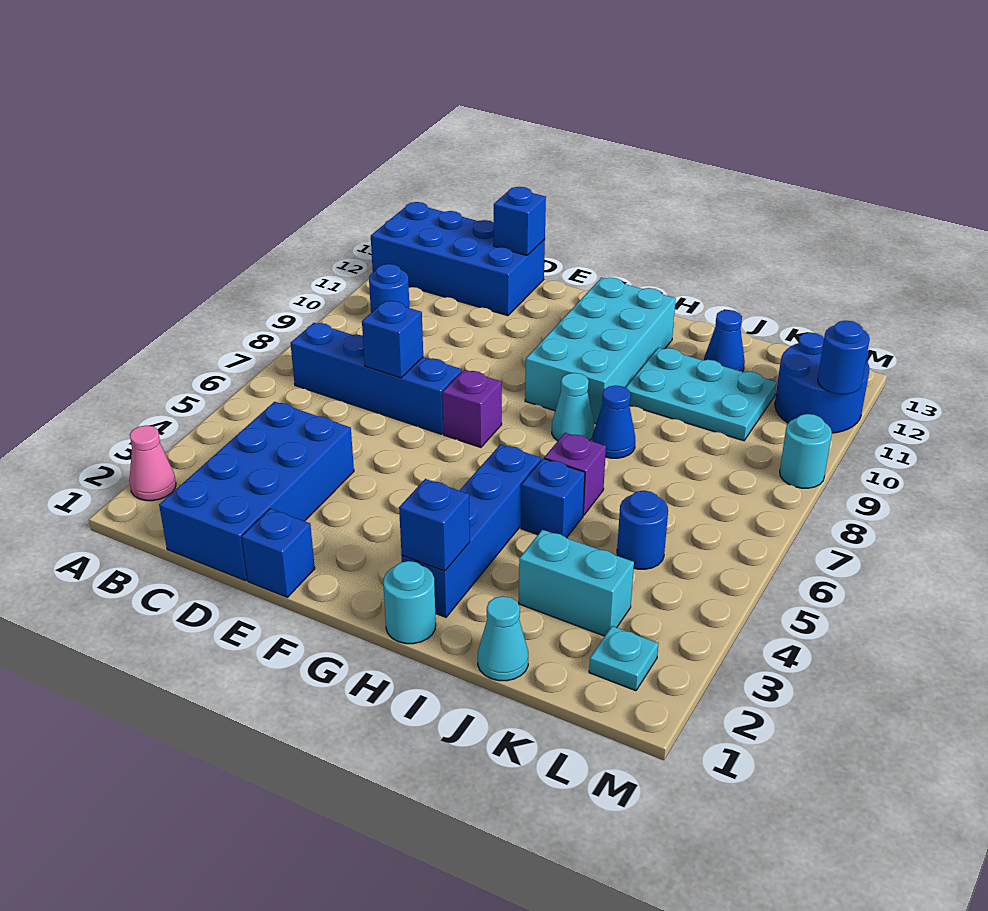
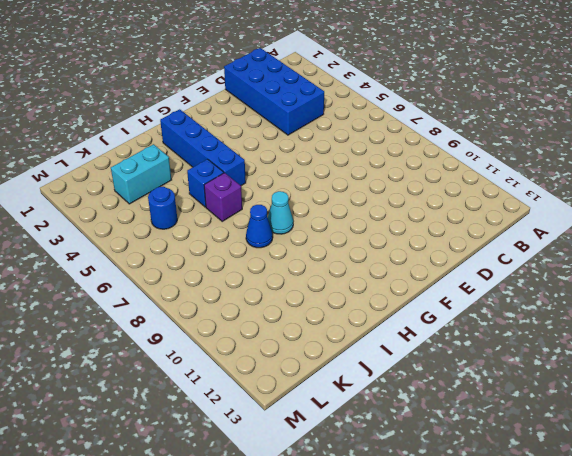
none -> pink cone A2 level 1
none -> blue brick A12:D13 level 1
none -> blue brick B7:E7 level 1

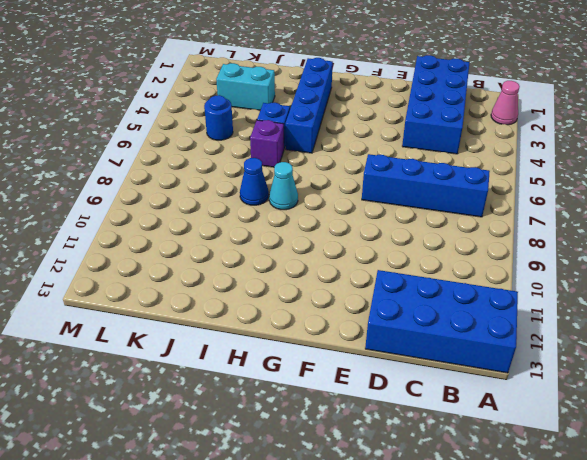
none -> blue round brick B10 level 1
none -> blue brick E1 level 1
none -> purple brick F7 level 1

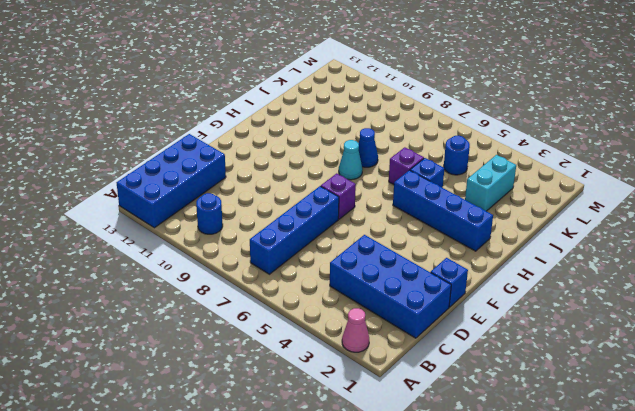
none -> cyan brick G9:H12 level 1
none -> cyan round brick H1 level 1
none -> cyan plate I10:K11 level 1

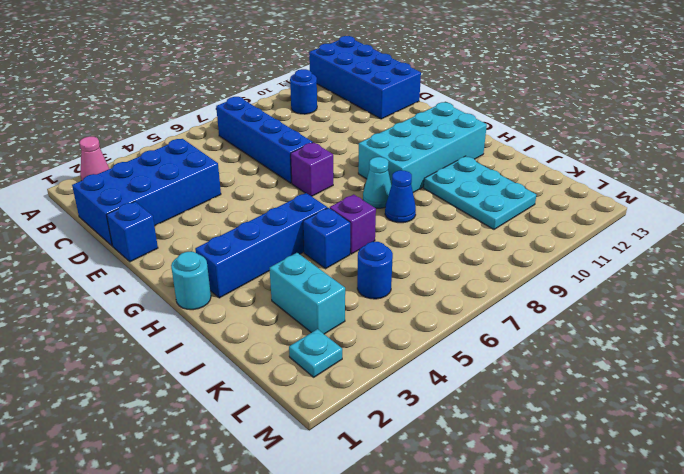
none -> cyan cone J1 level 1
none -> blue cone J12 level 1
none -> blue round brick L11:M12 level 1

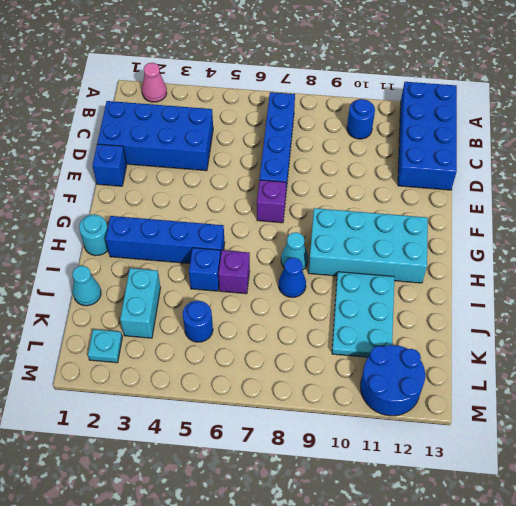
none -> blue cone J12 level 1
none -> cyan round brick M9 level 1
none -> blue brick D7 level 2

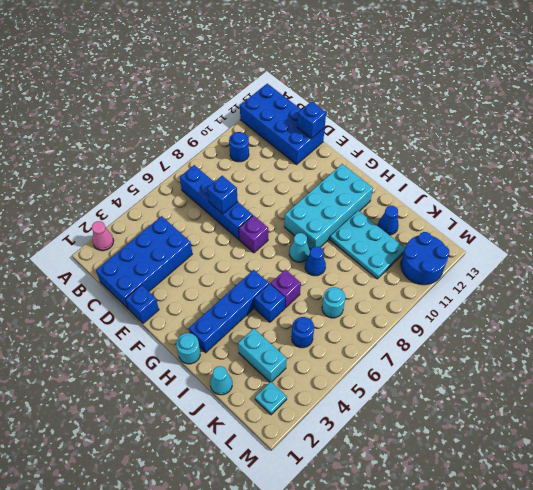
cyan round brick K7 level 1 -> cyan round brick M9 level 1
none -> blue brick H2 level 2
none -> blue round brick M11 level 2

